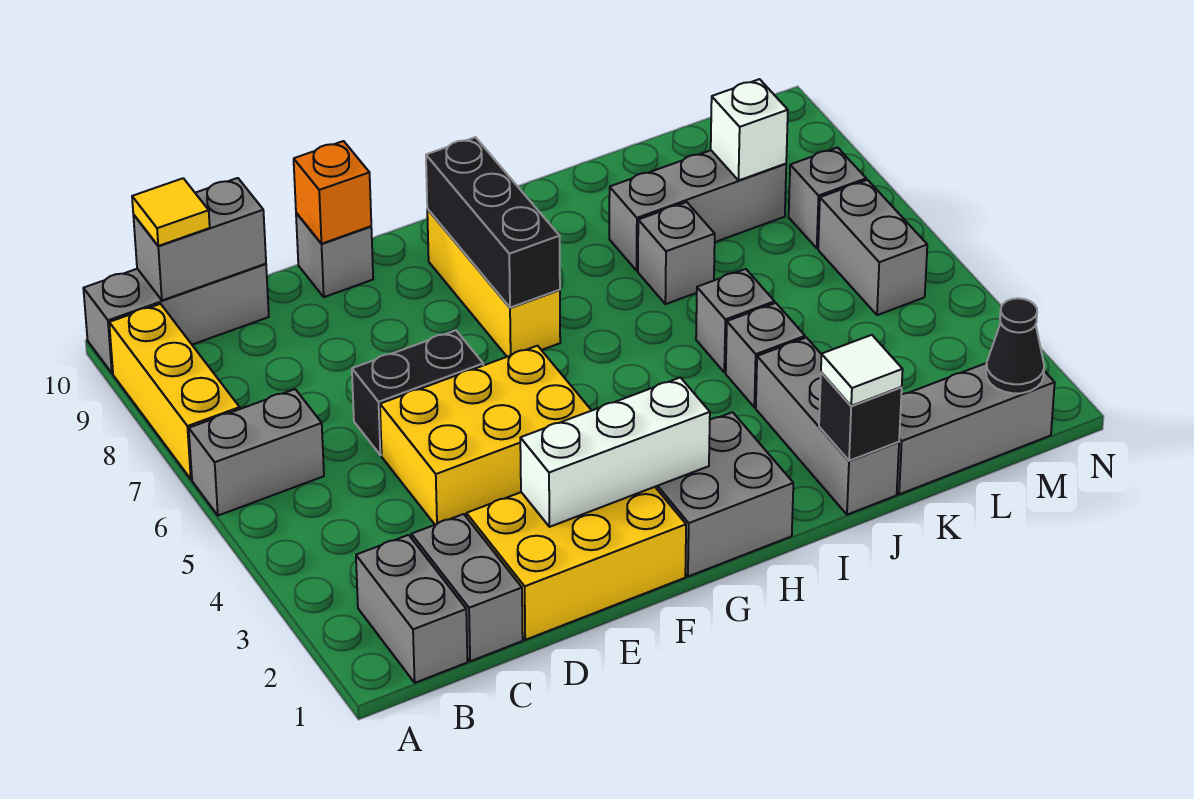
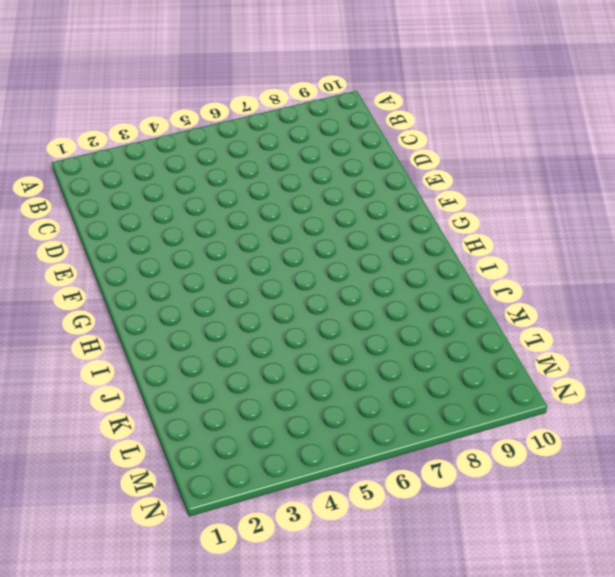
none -> grey brick A6:B6 level 1
none -> yellow brick A7:A9 level 1
none -> grey brick A10:C10 level 1

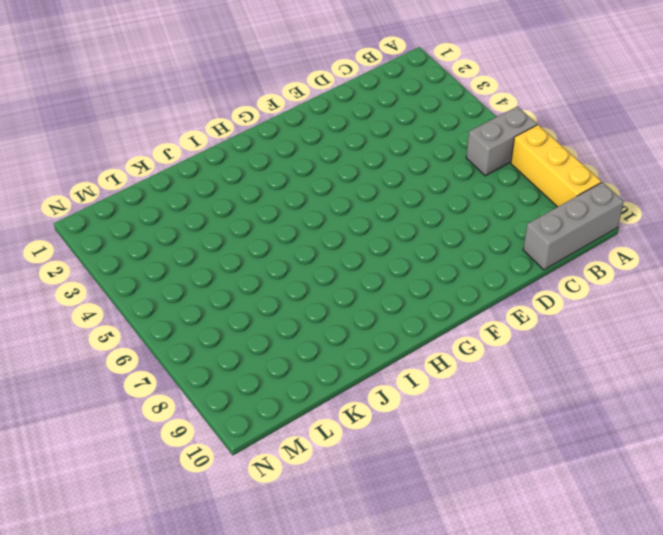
none -> grey brick B1:B2 level 1
none -> grey brick C1:C2 level 1
none -> yellow brick D1:F2 level 1

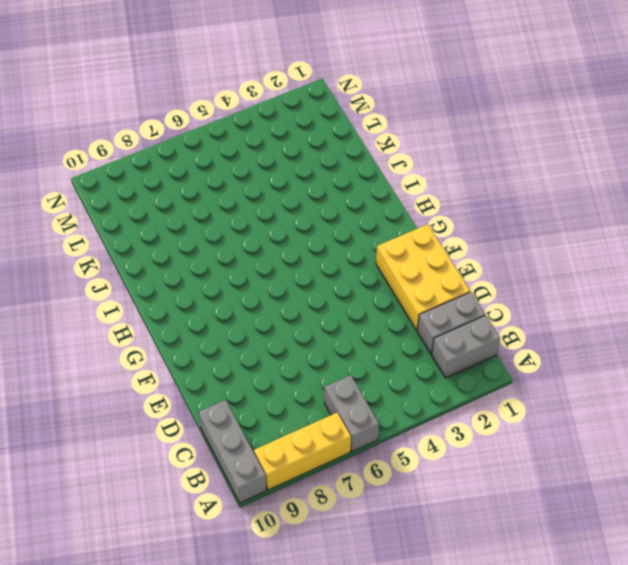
none -> yellow brick D4:F5 level 1
none -> black brick D6:E6 level 1
none -> grey brick E10 level 1

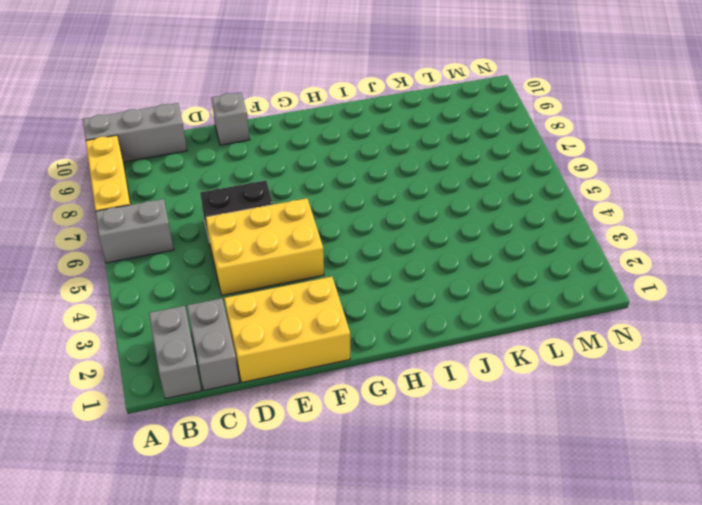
none -> grey brick G1:H2 level 1
none -> yellow brick G7:G9 level 1
none -> grey brick J1:J3 level 1

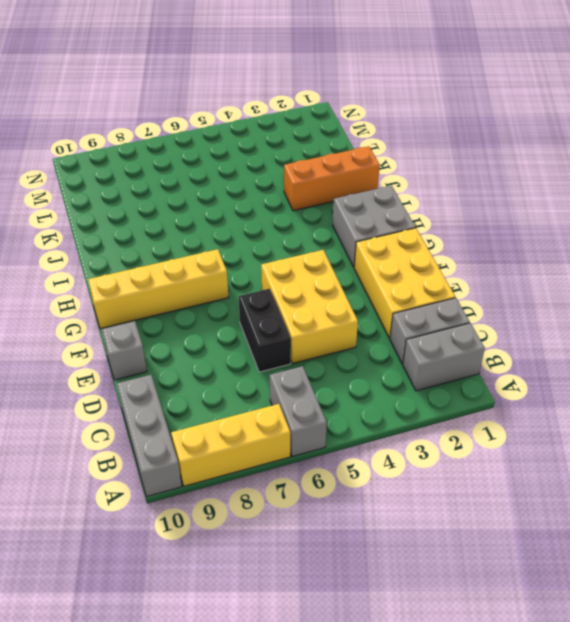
yellow brick G7:G10 level 1 -> yellow brick G7:G9 level 1
orange brick J1:J3 level 1 -> grey brick J1:J3 level 1
none -> grey brick J4 level 1
none -> grey brick J5 level 1
none -> grey brick J7 level 1

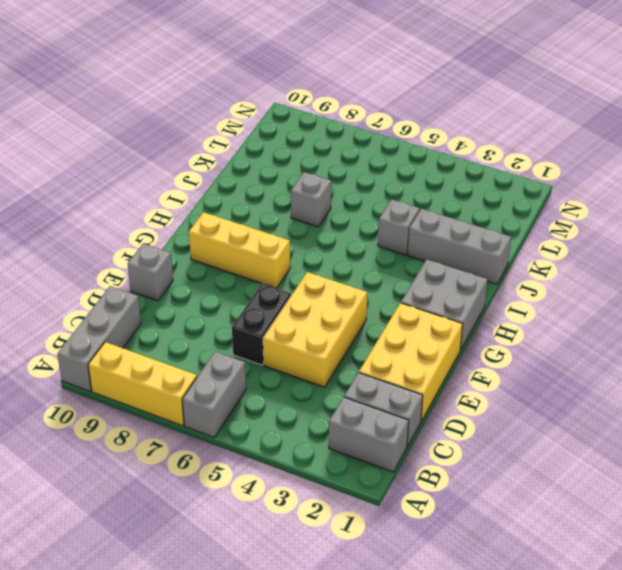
none -> grey brick J5 level 1
none -> grey brick J8:L8 level 1
none -> grey brick K1:M1 level 1

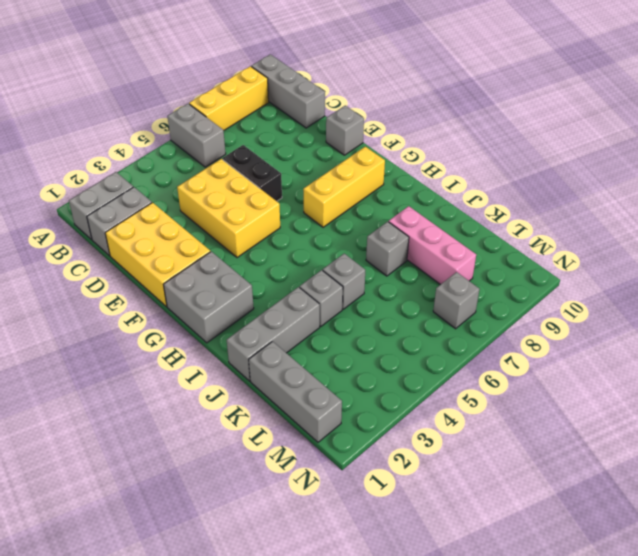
pink brick J8:L8 level 1 -> grey brick J8:L8 level 1
none -> grey brick M5:M6 level 1
none -> grey brick B10:C10 level 2
none -> white brick E2:G2 level 2

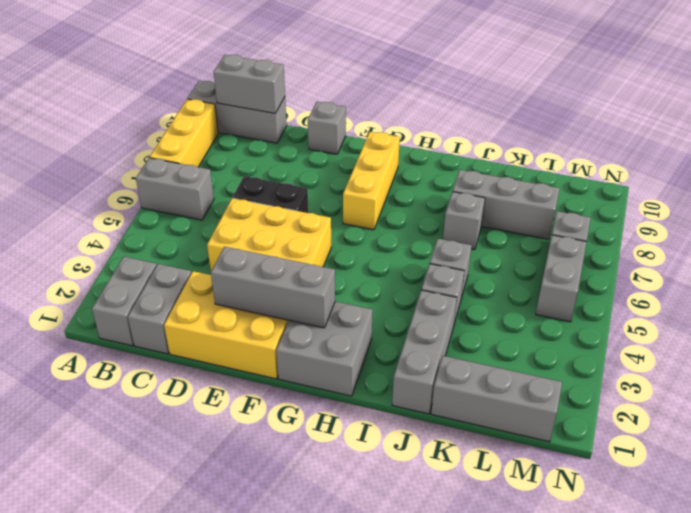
grey brick E2:G2 level 2 -> white brick E2:G2 level 2
none -> orange brick E10 level 2
none -> black brick G7:G9 level 2
none -> black brick J1 level 2

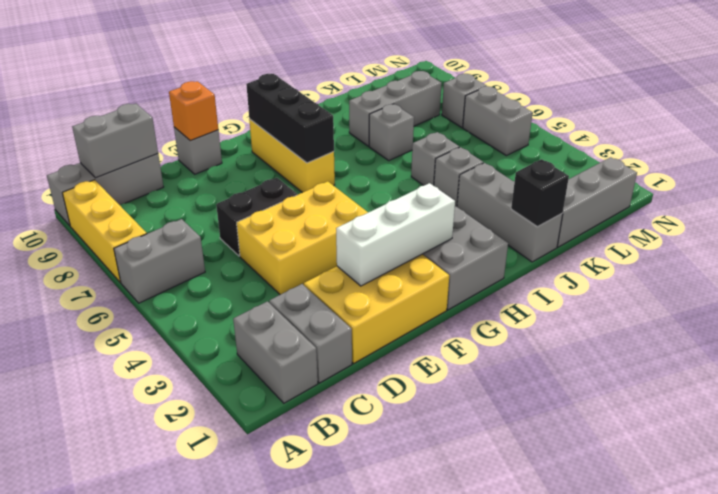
none -> white brick L8 level 2
none -> black cone M1 level 2
none -> yellow tile B10 level 3

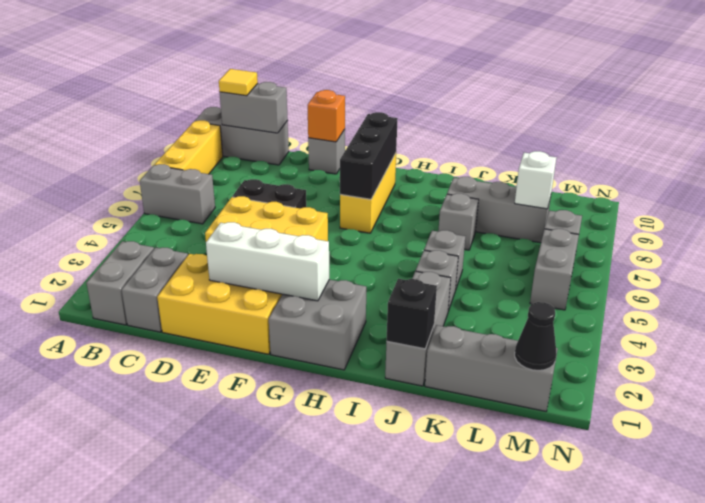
none -> white tile J1 level 3

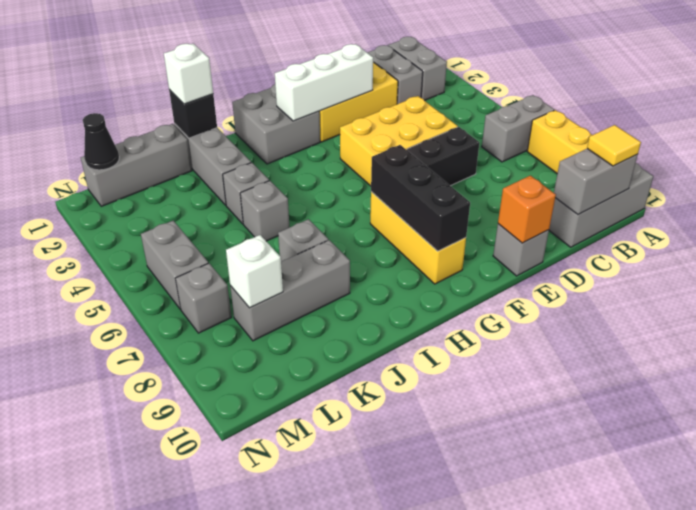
white brick J1 level 3 -> white tile J1 level 3

